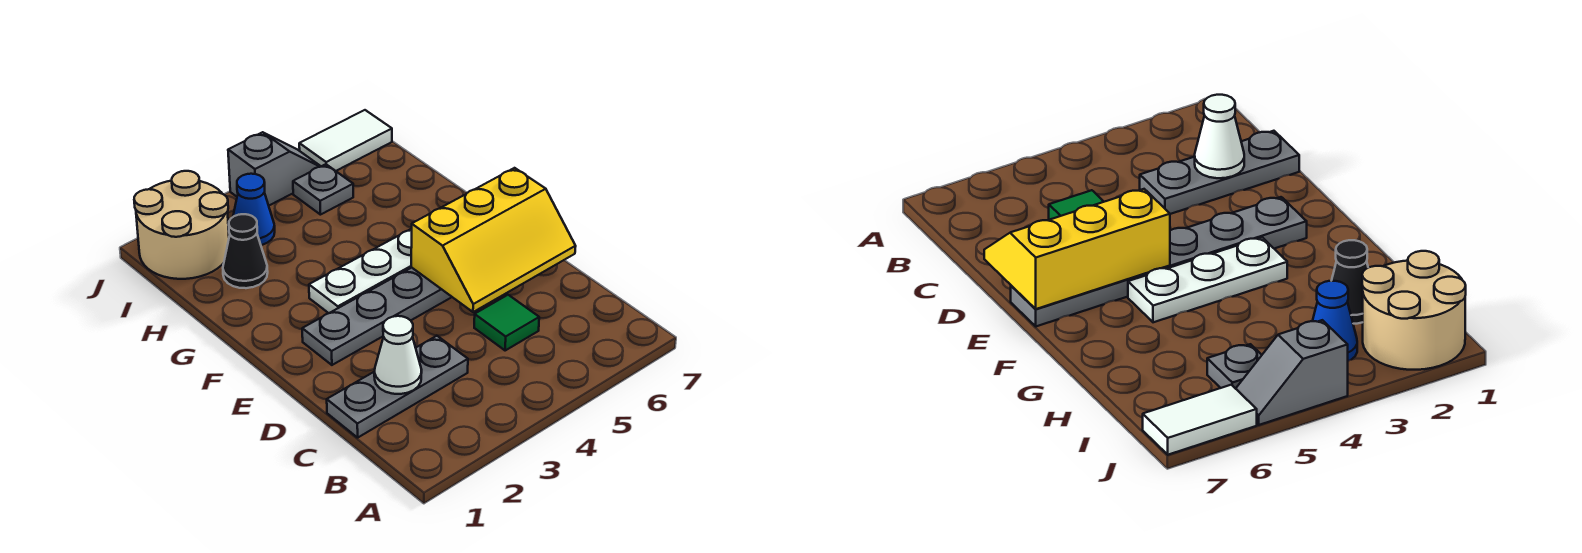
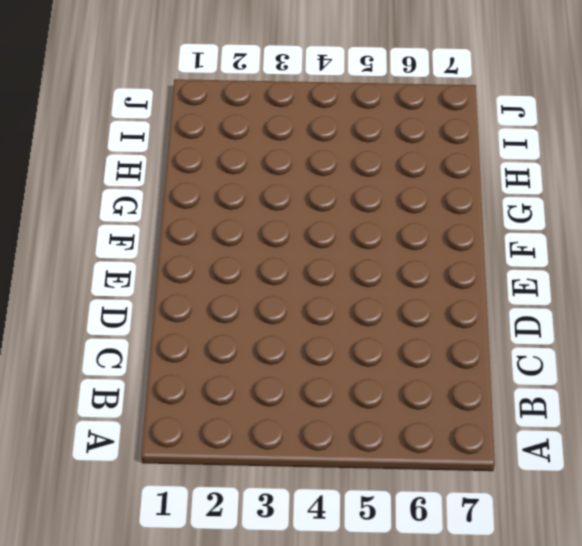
none -> grey plate C1:C3 level 1
none -> green tile C5 level 1
none -> grey plate E2:E7 level 1

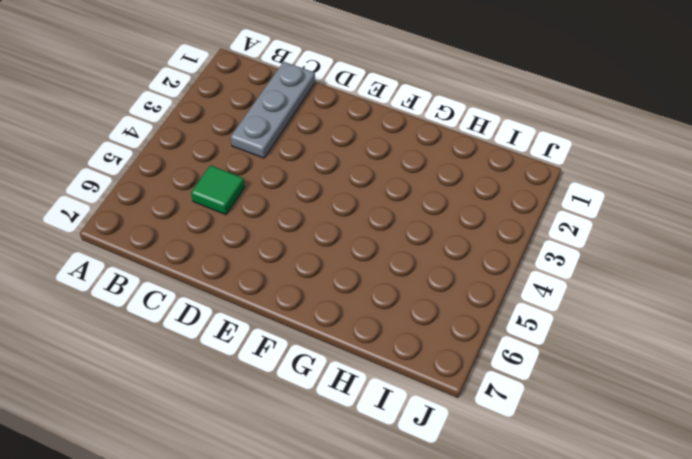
none -> grey plate E2:E7 level 1
none -> white plate F3:F5 level 1
none -> black cone H2 level 1

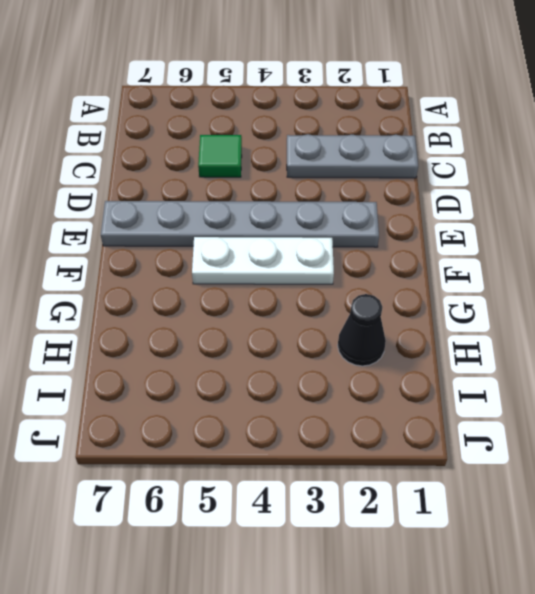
none -> tan round brick I1:J2 level 1
none -> blue cone I3 level 1
none -> grey plate I5 level 1

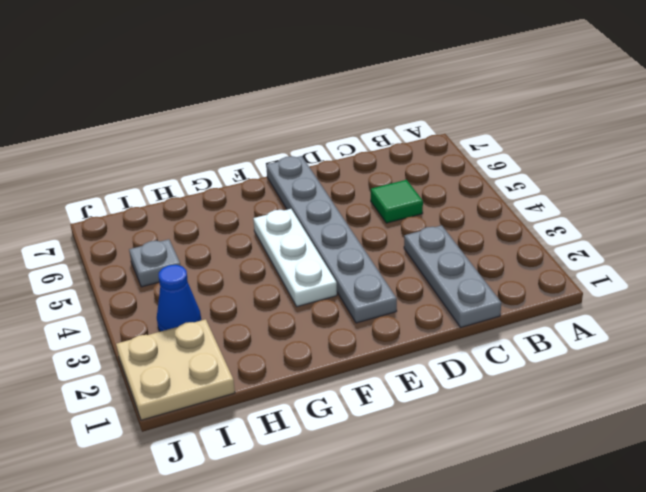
tan plate I1:J2 level 1 -> tan round brick I1:J2 level 1
none -> black cone H2 level 1
none -> grey slope J4:J5 level 1 top 4
none -> white tile J6:J7 level 1

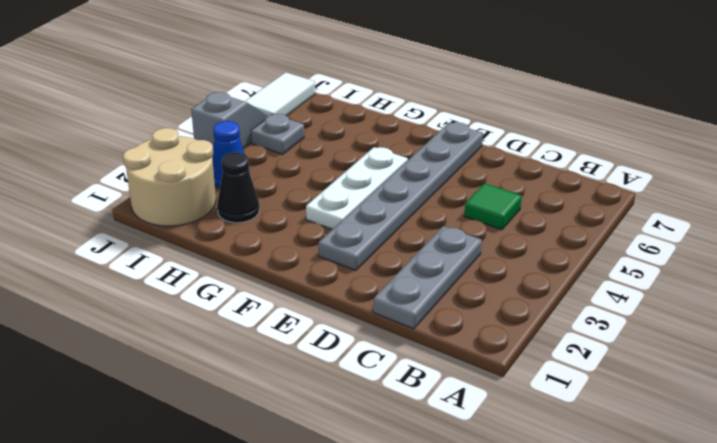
none -> white cone C2 level 2
none -> yellow slope D5:E7 level 2 top E

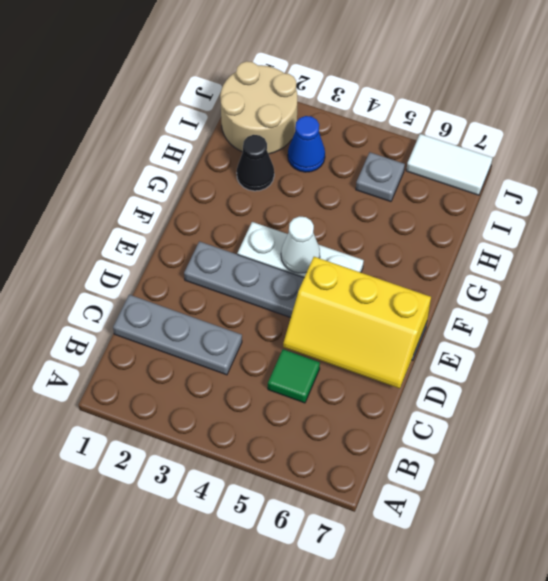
white cone F4 level 2 -> white cone C2 level 2
none -> grey slope J4:J5 level 1 top 4

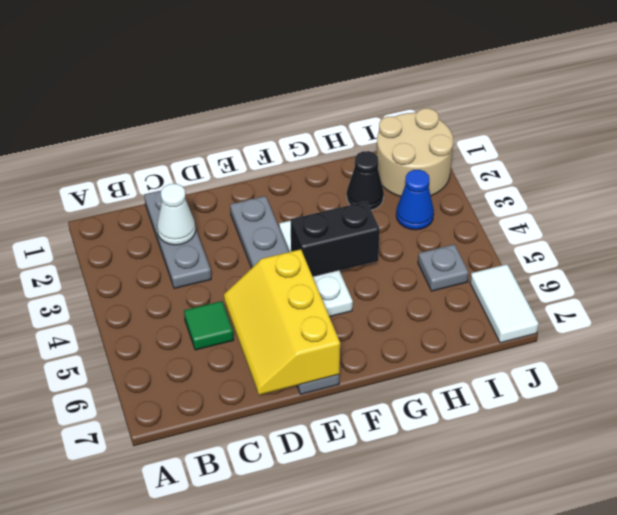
black brick F4:G4 level 2 -> none
none -> grey slope J4:J5 level 1 top 4

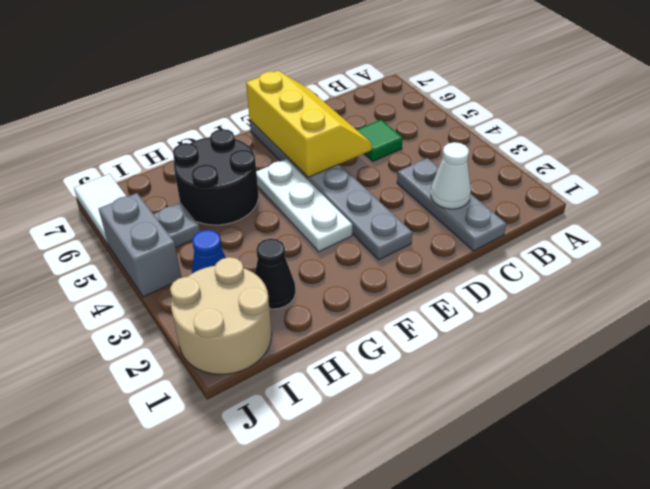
black round brick G5:H6 level 1 -> none
grey brick J4:J5 level 1 -> grey slope J4:J5 level 1 top 4

